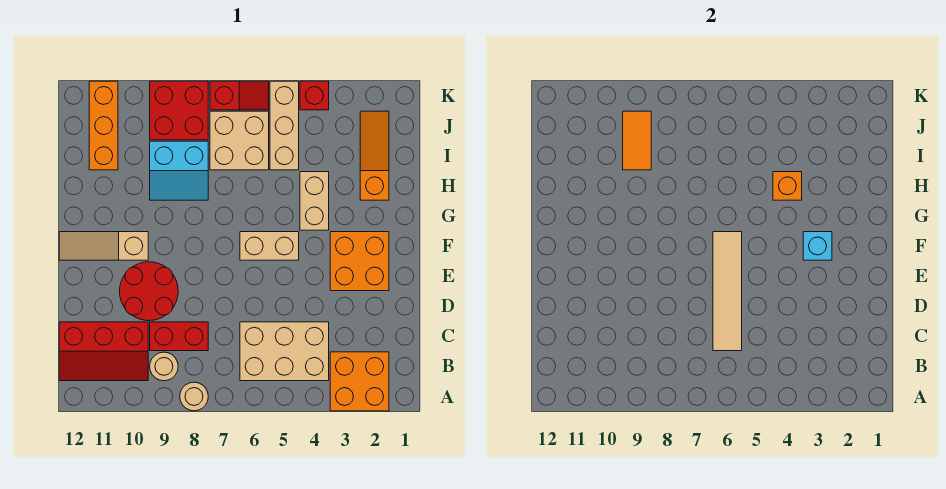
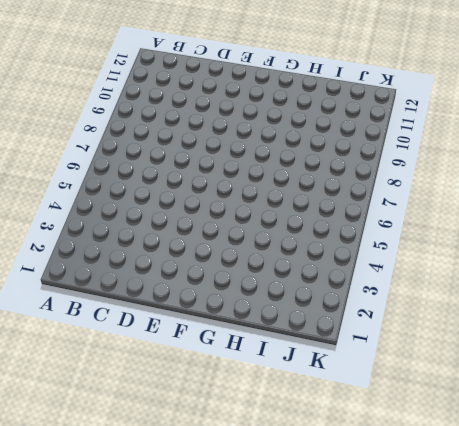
none -> orange brick A2:B3 level 1
none -> tan round brick A8 level 1
none -> tan brick B4:C6 level 1

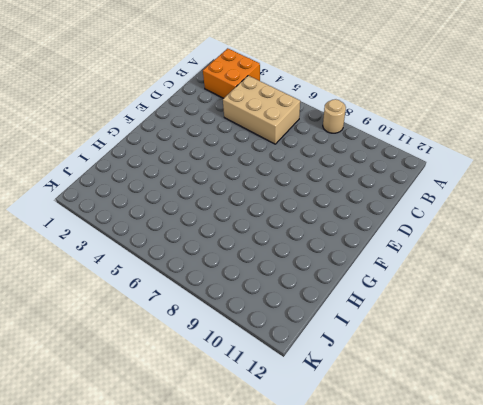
none -> tan round brick B9 level 1
none -> red slope B10:C12 level 1 top C
none -> red brick C8:C9 level 1

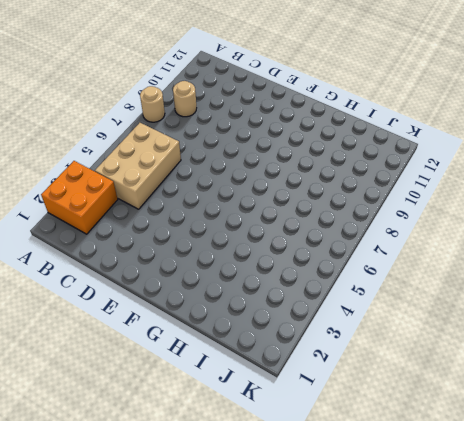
none -> red slope B10:C12 level 1 top C
none -> red brick C8:C9 level 1
none -> red round brick D9:E10 level 1

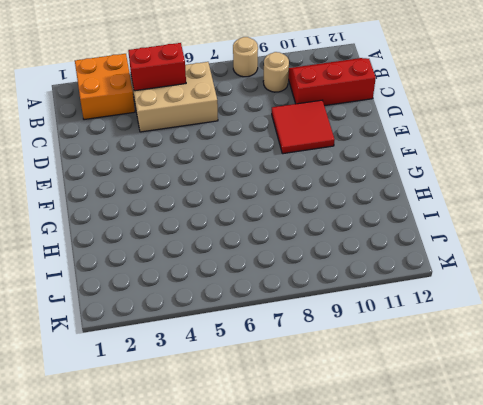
red brick B4:B5 level 2 -> red brick C8:C9 level 1
red tile D9:E10 level 1 -> red round brick D9:E10 level 1
none -> orange brick E2:F3 level 1
none -> tan brick F5:F6 level 1
none -> tan slope F10:F12 level 1 top 10

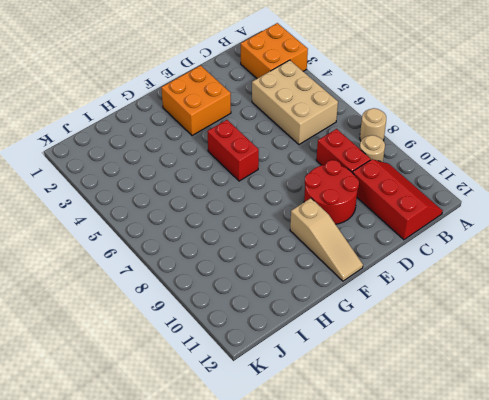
red brick F5:F6 level 1 -> tan brick F5:F6 level 1
none -> tan brick G4:H4 level 1
none -> orange slope H2:J2 level 1 top H
none -> cyan slope H8:I9 level 1 top I

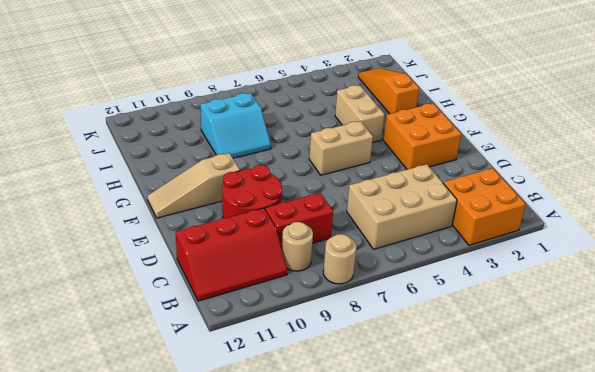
none -> tan brick I5:K5 level 1
none -> tan brick I6:J7 level 1
none -> orange brick I11:K11 level 1

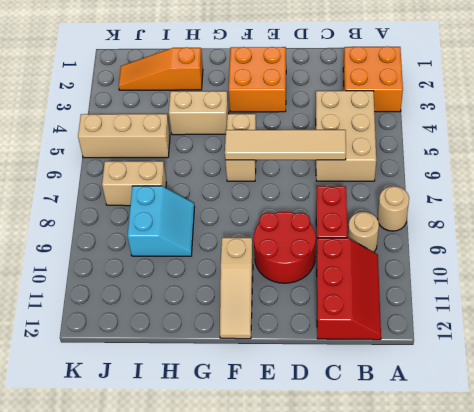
tan brick I7:J7 level 1 -> tan brick I6:J7 level 1
none -> orange brick I11:K11 level 1
none -> red brick J8:K9 level 1
none -> red brick K4 level 1

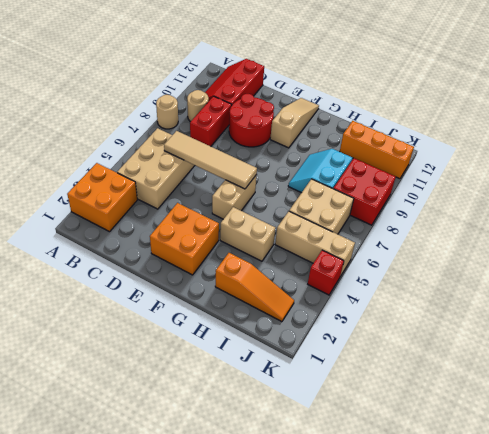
none -> red slope K6:K7 level 1 top 7
none -> cyan brick F3 level 2
none -> orange brick H4 level 2

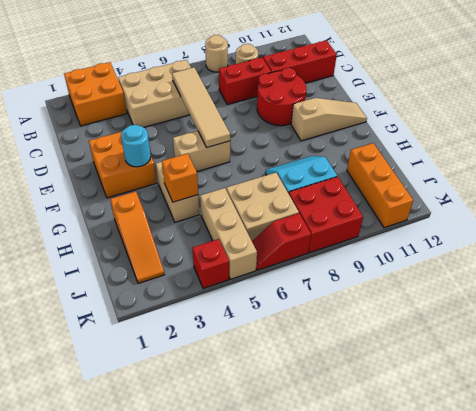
cyan round brick F3 level 2 -> cyan brick F3 level 2
none -> orange tile I9:J9 level 2

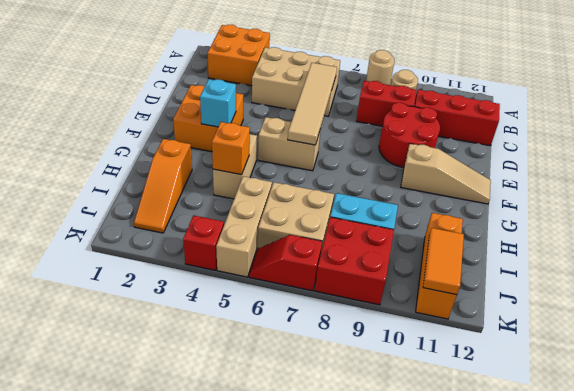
orange tile J11:K11 level 2 -> orange tile I9:J9 level 2

